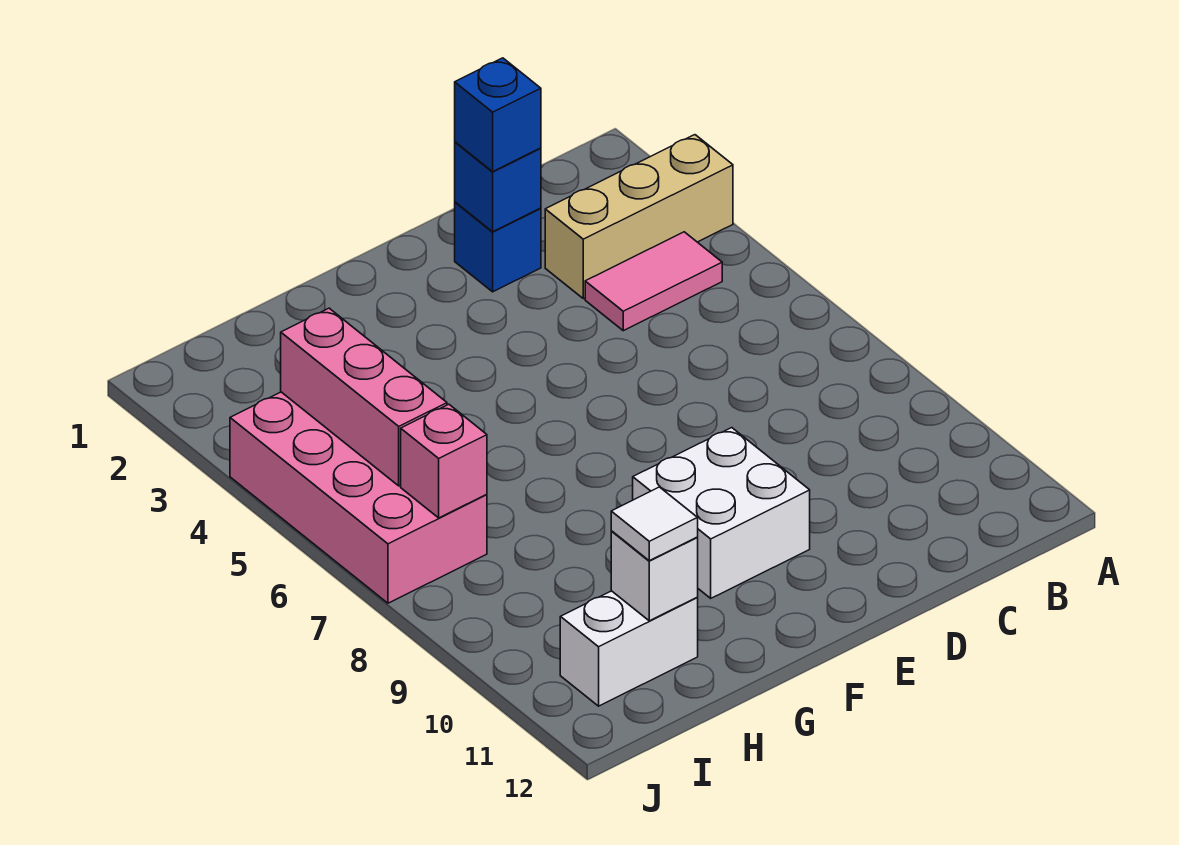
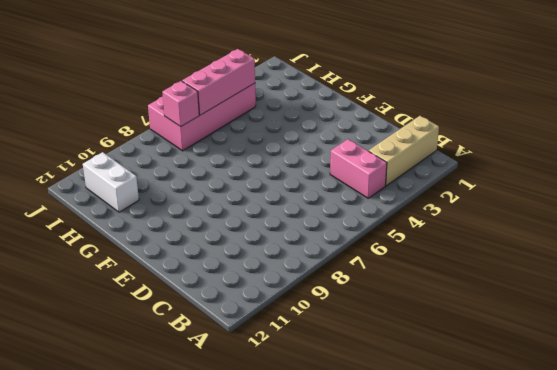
tan brick B1:B3 level 1 -> tan brick A3:C3 level 1
pink brick B4:C4 level 1 -> pink tile B4:C4 level 1
none -> blue brick D2 level 1
none -> white brick E9:F10 level 1
none -> blue brick D2 level 2

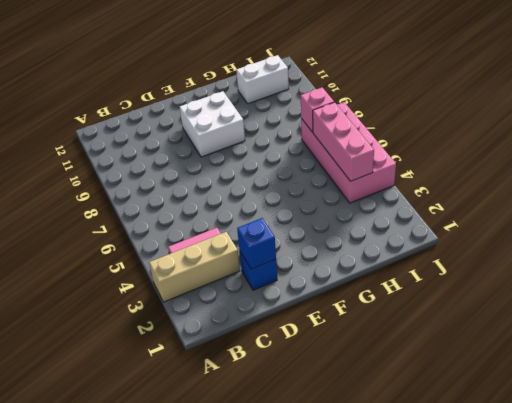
none -> white brick H11 level 2
none -> blue brick D2 level 3
none -> white tile H11 level 3

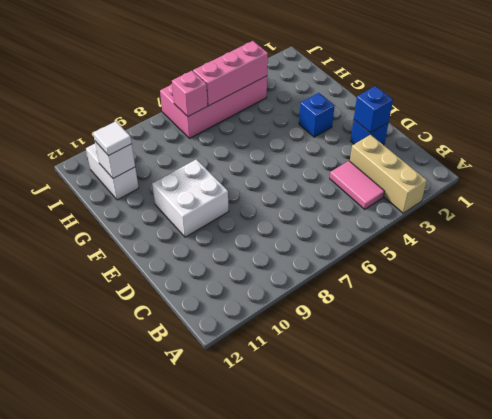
blue brick F3 level 1 -> blue brick D2 level 3

